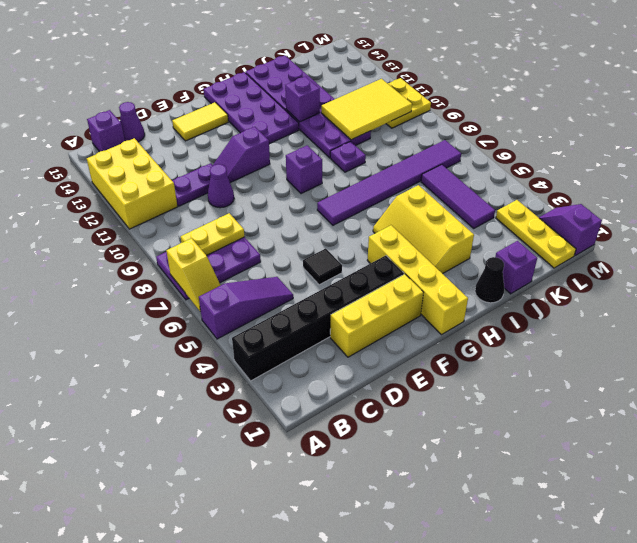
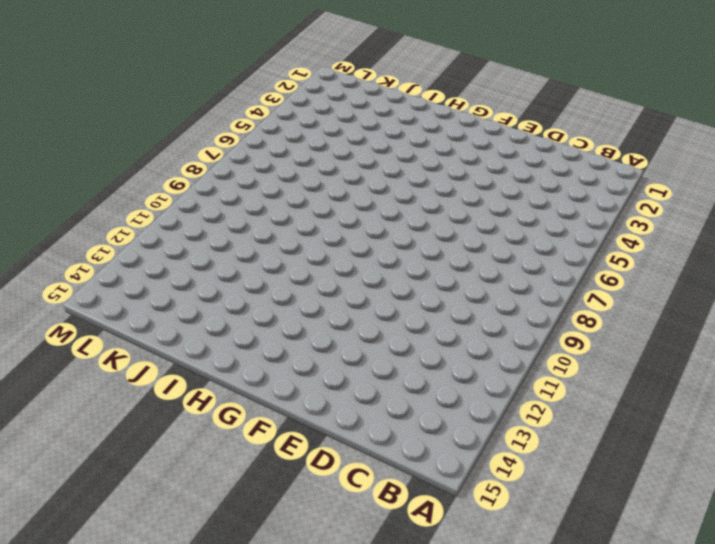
none -> black brick A3:F3 level 1
none -> purple slope A5:C5 level 1 top A
none -> purple plate A7:C8 level 1

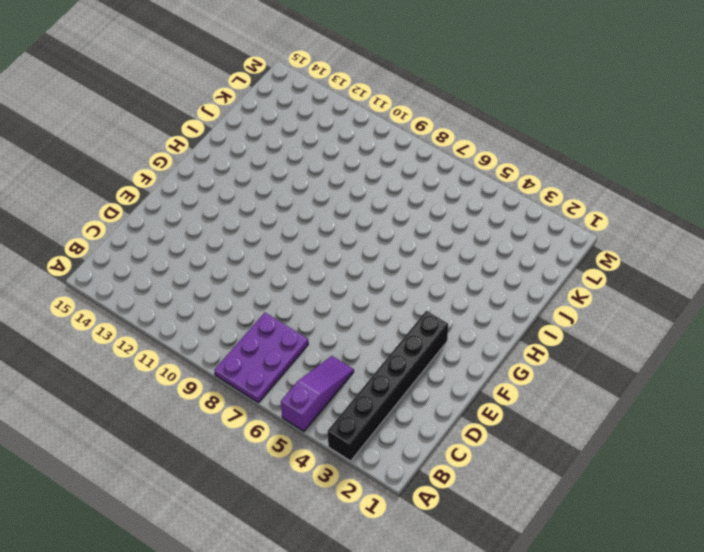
none -> yellow brick A11:B13 level 1
none -> purple brick B15 level 1
none -> purple plate C11:D11 level 1

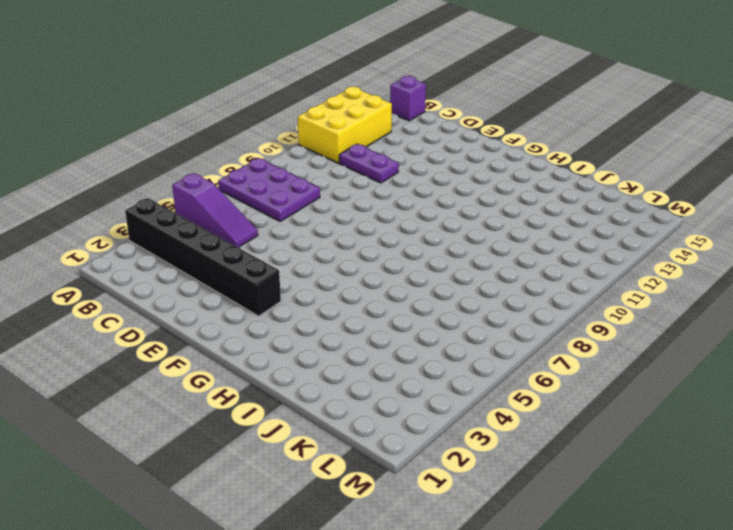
none -> purple cone C15 level 1
none -> yellow brick D2:F2 level 1
none -> purple cone D10 level 1

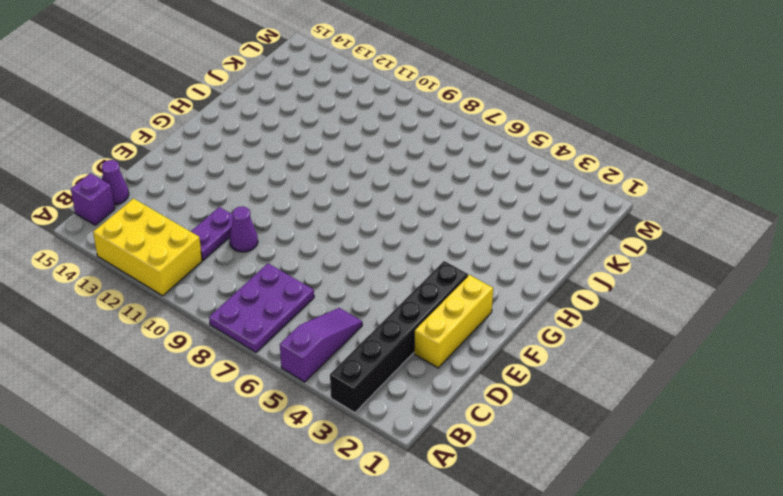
none -> black tile E5 level 1
none -> purple slope E11:F11 level 1 top F
none -> yellow tile E14:F14 level 1

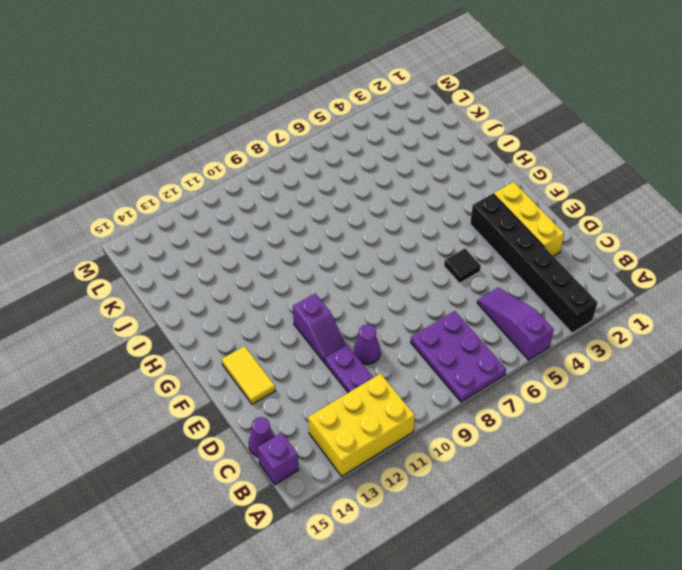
none -> yellow brick G1:G4 level 1
none -> purple tile G7:L7 level 1
none -> purple brick G9 level 1

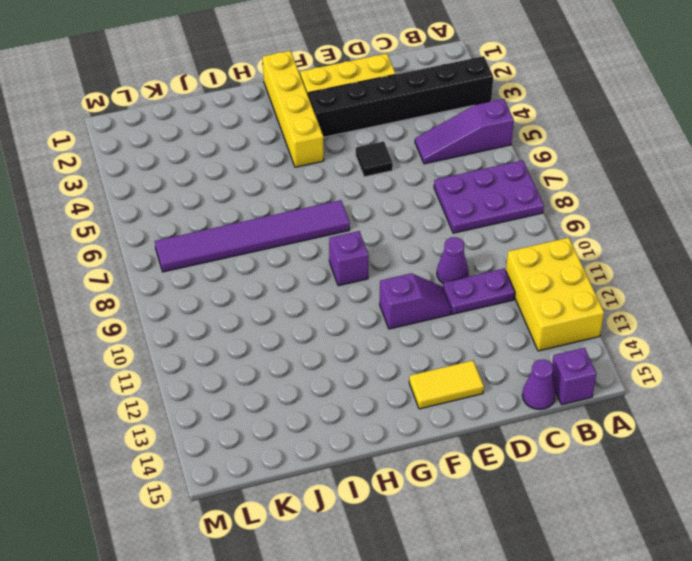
none -> purple plate G12:H15 level 1
none -> yellow slope H3:I5 level 1 top I
none -> black cone I1 level 1

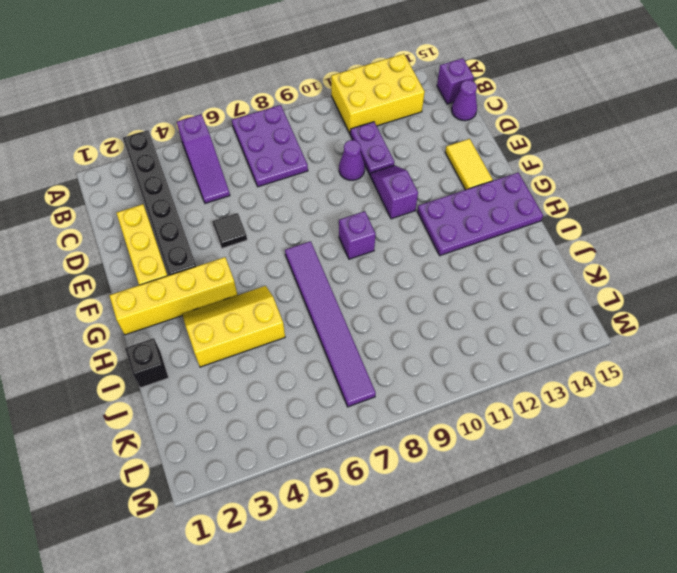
black brick I1 level 1 -> black cone I1 level 1
none -> purple plate I9 level 1
none -> purple plate I10:J15 level 1
none -> purple brick J1 level 1

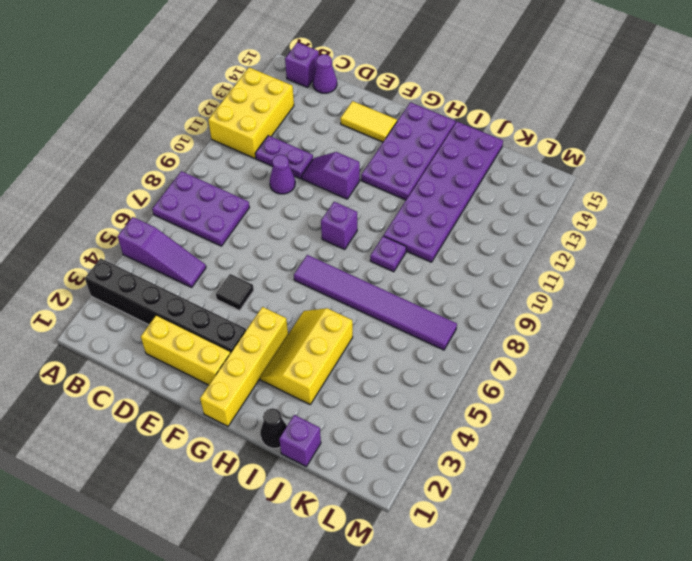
none -> purple tile K4:K6 level 1
none -> yellow plate L1:L3 level 1
none -> yellow plate L10:M11 level 1

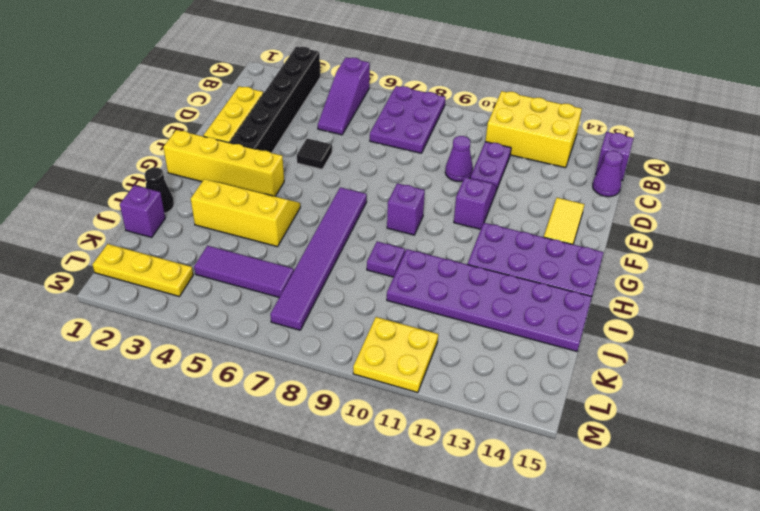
none -> purple slope M1:M2 level 1 top 1
none -> yellow slope A6:A7 level 2 top 7
none -> yellow plate B8:C8 level 2

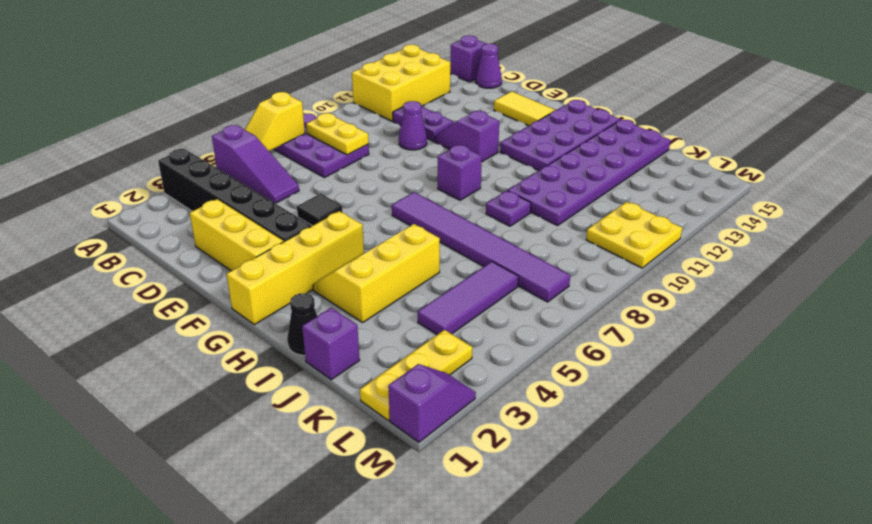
none -> purple brick I12 level 2
none -> yellow tile J10:L11 level 2

